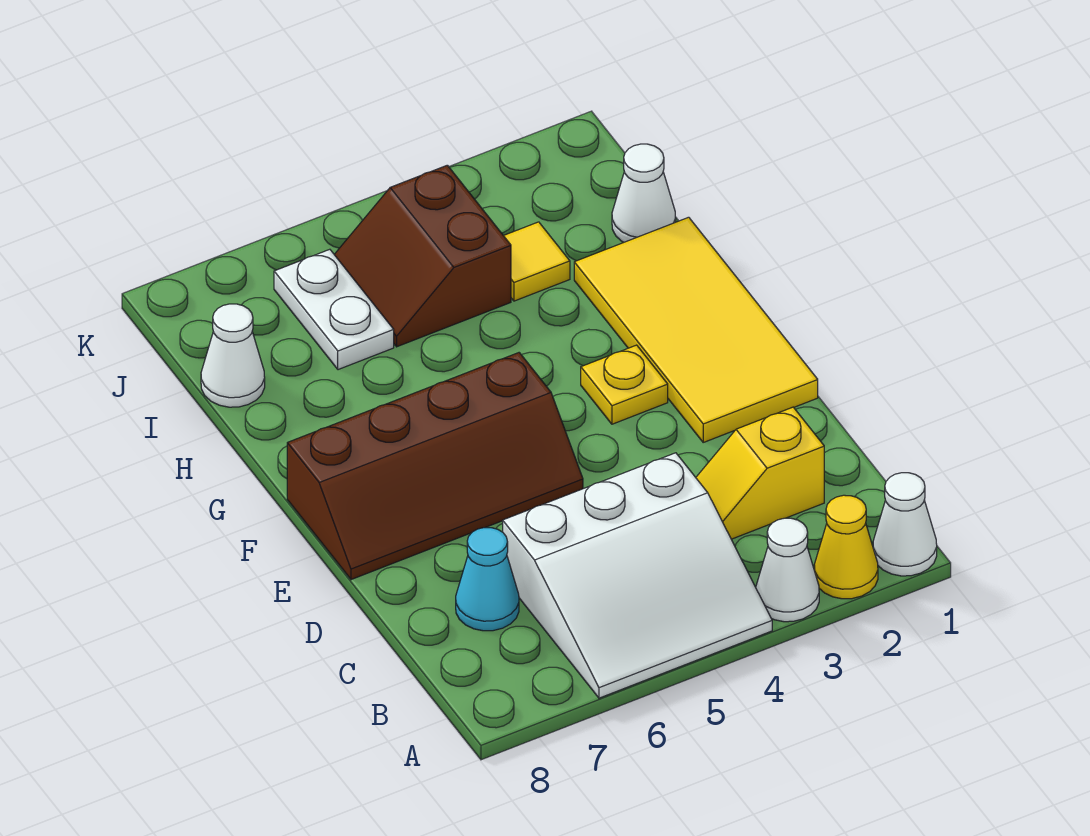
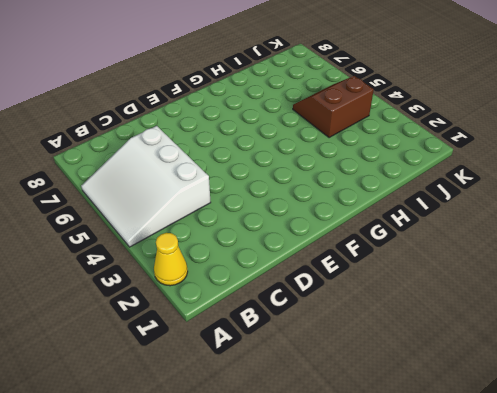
none -> white cone A1 level 1
none -> white cone A3 level 1
none -> yellow slope C2:C3 level 1 top 2

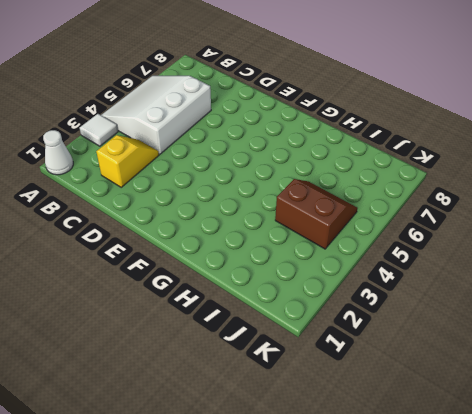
white tile A3 level 1 -> white cone A3 level 1
none -> yellow cone A2 level 1
none -> cyan cone C7 level 1
none -> yellow tile E1:H2 level 1

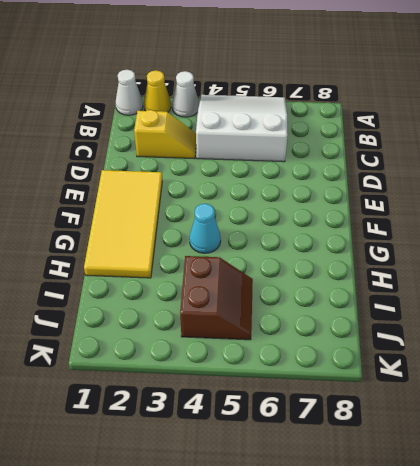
cyan cone G4 level 1 -> cyan cone C7 level 1
none -> brown slope E5:F8 level 1 top F
none -> yellow plate F3 level 1
none -> white cone I1 level 1

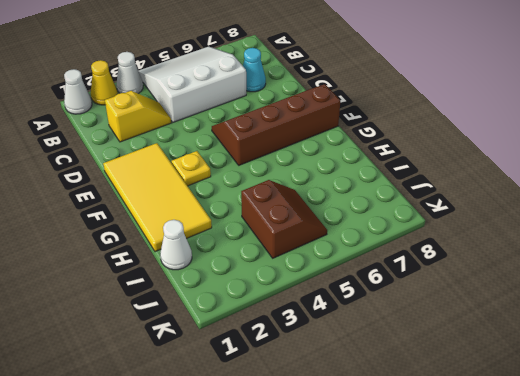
none -> yellow tile I3 level 1
none -> white plate I6:J6 level 1
none -> white cone I8 level 1

